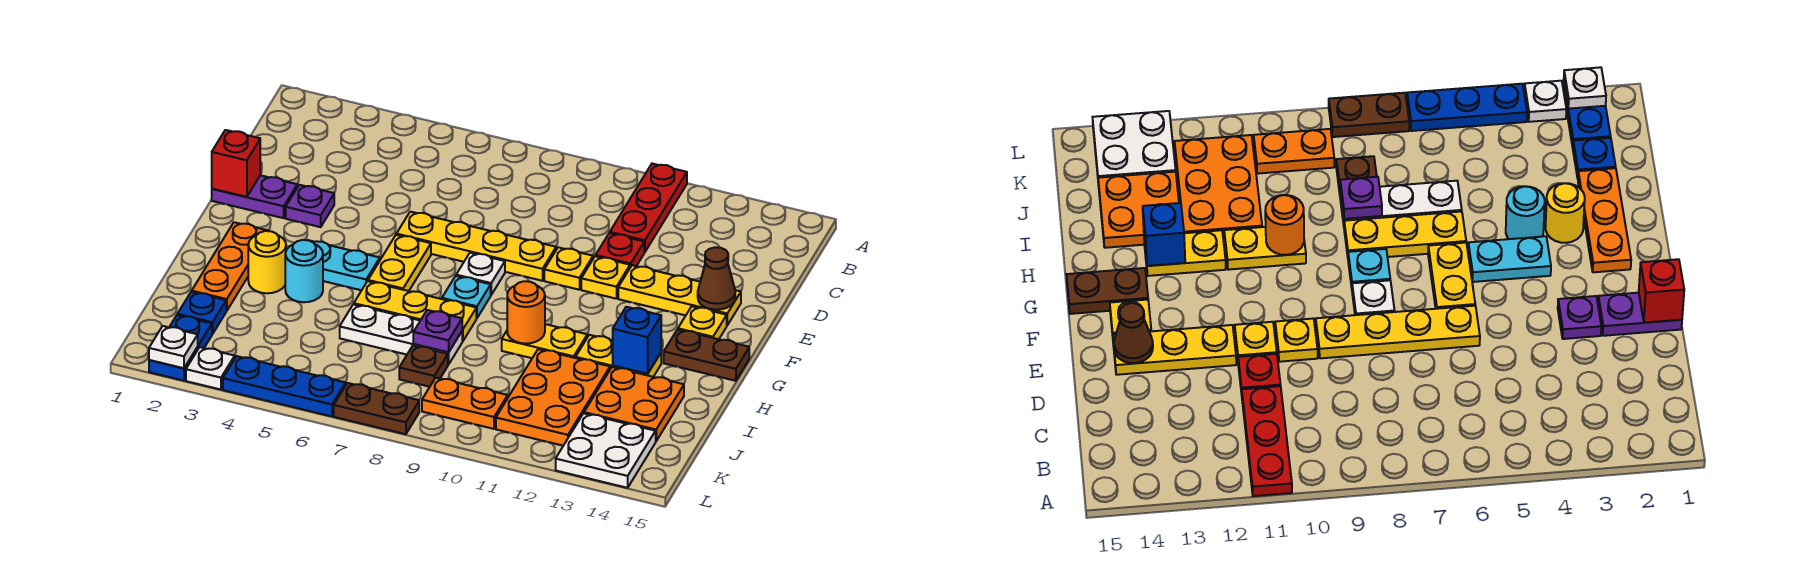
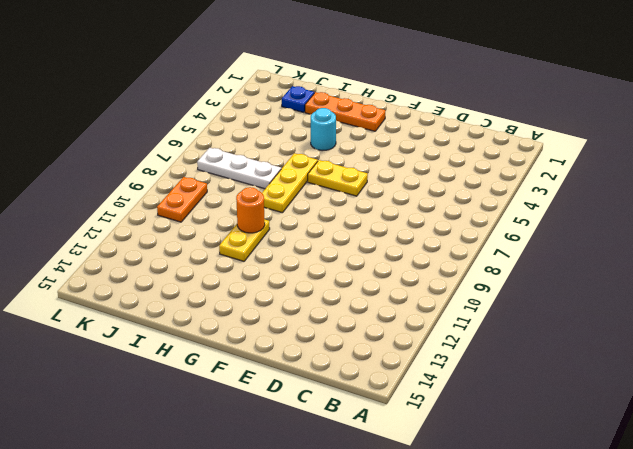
white plate I7:K7 level 1 -> white plate I6:I8 level 1
none -> red plate A11:C11 level 1
none -> red plate D11 level 1
none -> purple plate E1:E2 level 1
none -> purple plate E3 level 1

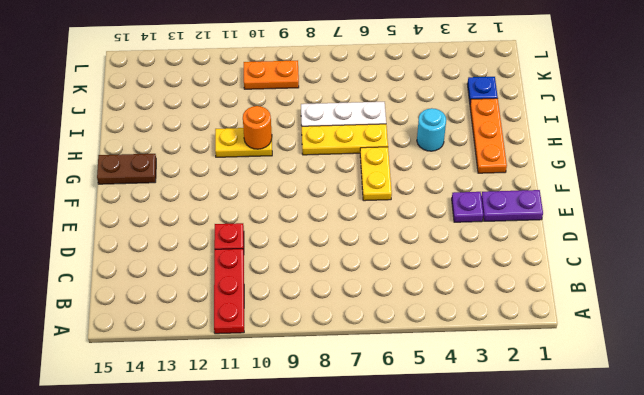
none -> yellow plate E6:E9 level 1
none -> yellow plate E10 level 1
none -> yellow plate E11 level 1
none -> yellow plate E12:E14 level 1

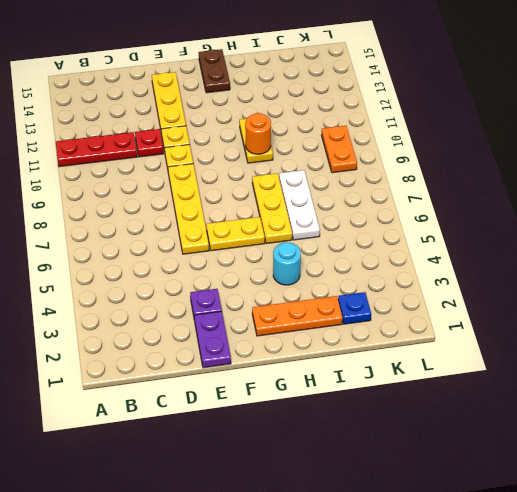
none -> white plate F8 level 1
none -> yellow plate F14 level 1
none -> cyan plate G4:G5 level 1
none -> cyan plate G8 level 1

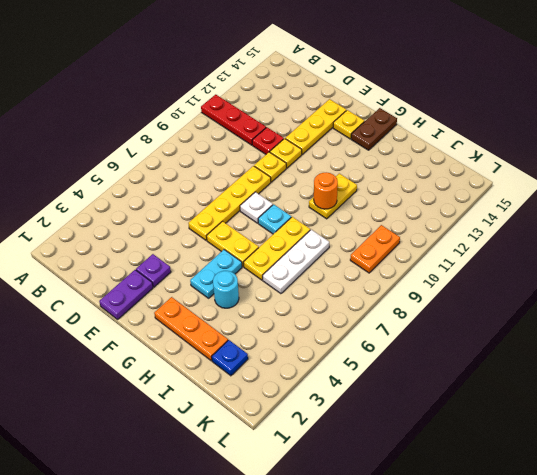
none -> yellow round brick H3 level 1
none -> yellow plate H12:H13 level 1
none -> orange plate I11:K12 level 1
none -> orange plate I13:J14 level 1

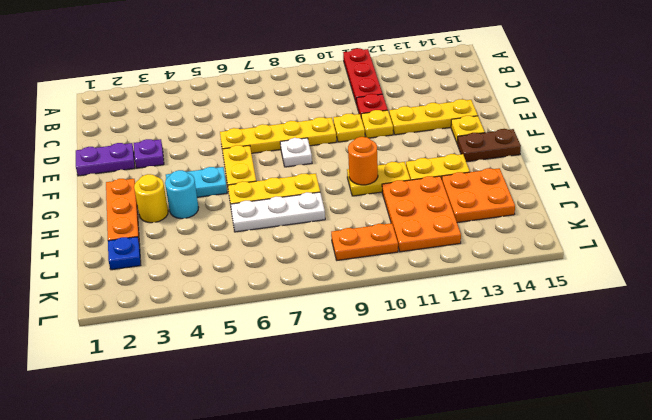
none -> cyan plate G8 level 1
none -> brown plate J8 level 1
none -> blue plate K2:L2 level 1
none -> white plate K13:L14 level 1

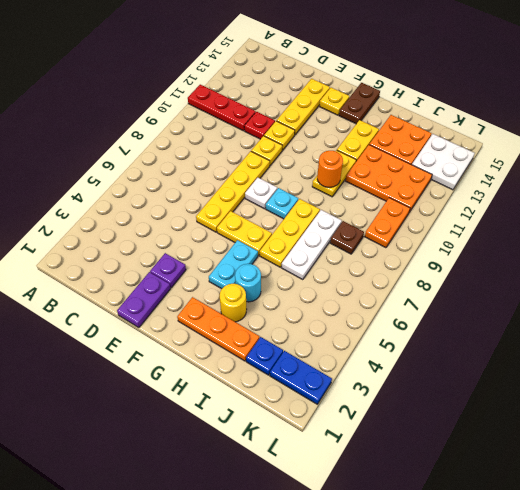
none -> white plate L3 level 1
none -> blue plate L4:L6 level 1
none -> brown plate L7:L8 level 1
none -> red brick E1 level 2

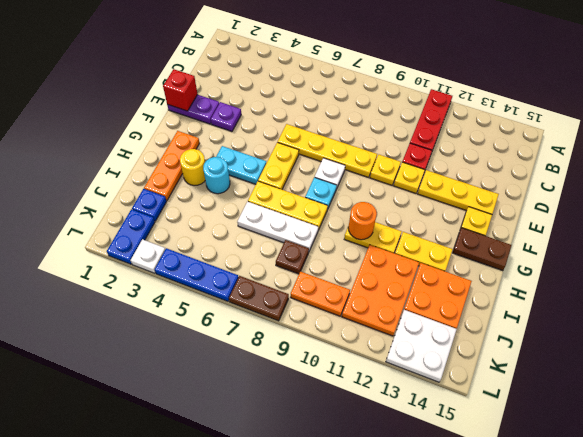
none -> brown cone E14 level 2
none -> blue brick H13 level 2
none -> purple plate I8 level 2
none -> white plate L2 level 2

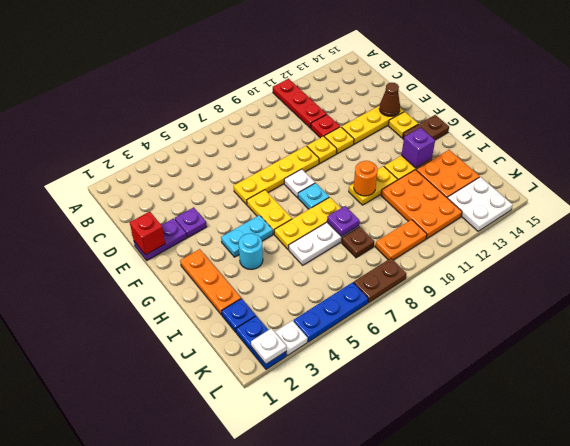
purple brick H13 level 2 -> blue brick H13 level 2
none -> yellow round brick H3 level 1

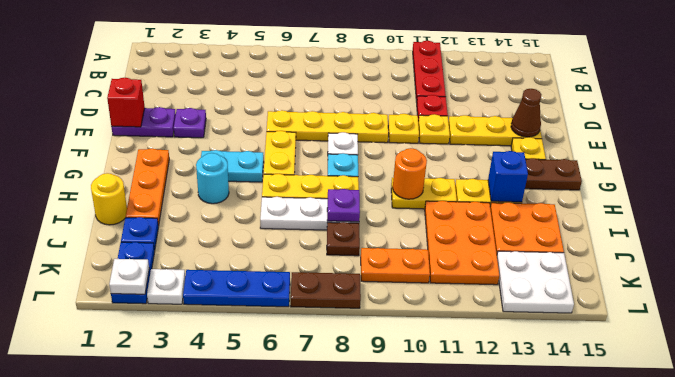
yellow round brick I1 level 1 -> yellow round brick H3 level 1

